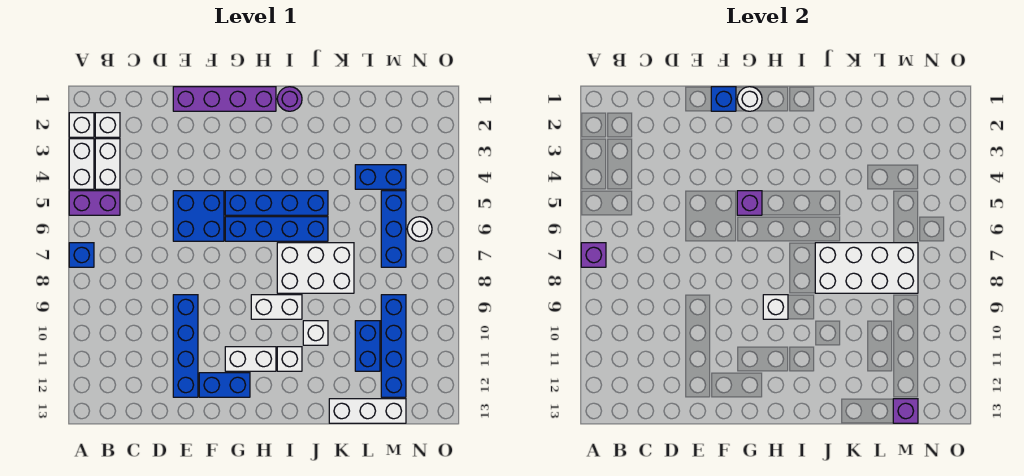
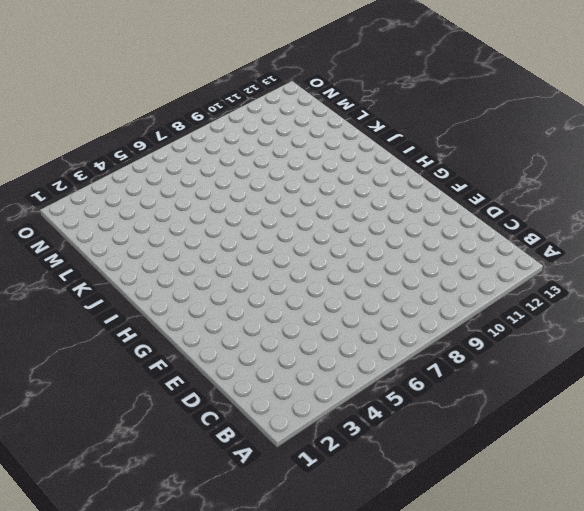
none -> white brick A2 level 1
none -> white brick A3:A4 level 1
none -> purple brick A5:B5 level 1
none -> blue brick A7 level 1

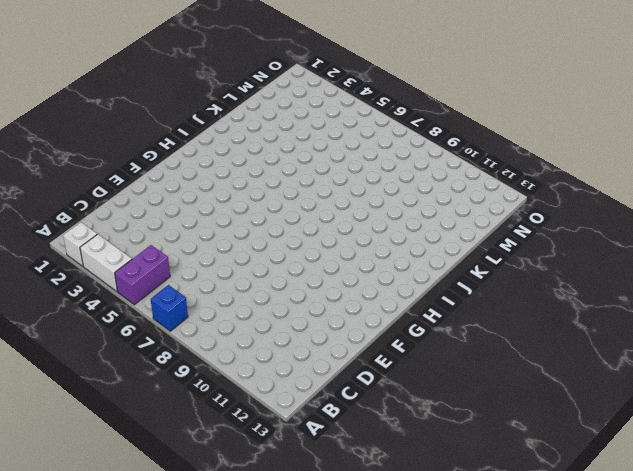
none -> white brick B2 level 1
none -> white brick B3:B4 level 1
none -> purple brick E1:H1 level 1
none -> blue brick E5:F6 level 1

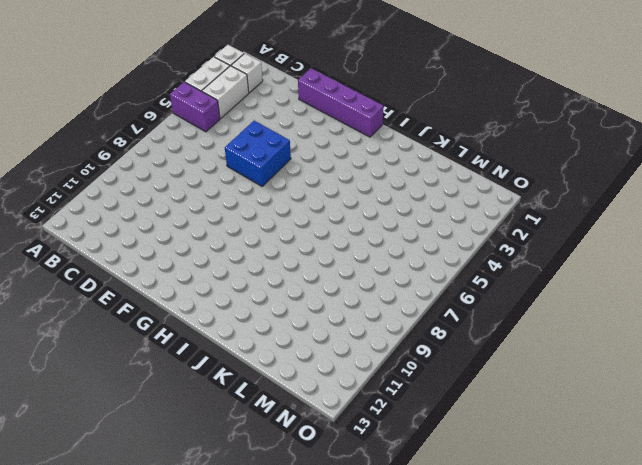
none -> blue brick A7 level 1
none -> blue brick E9:E12 level 1
none -> blue brick F12:G12 level 1
none -> blue brick G5:J5 level 1

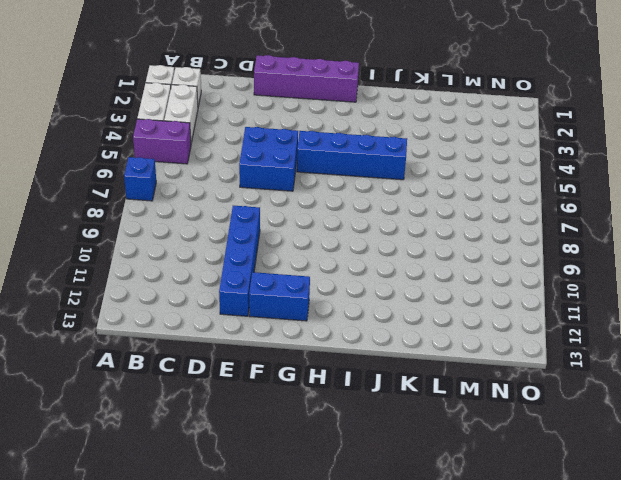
none -> blue brick G6:J6 level 1
none -> white brick G11:H11 level 1
none -> white brick H9:I9 level 1
none -> purple round brick I1 level 1

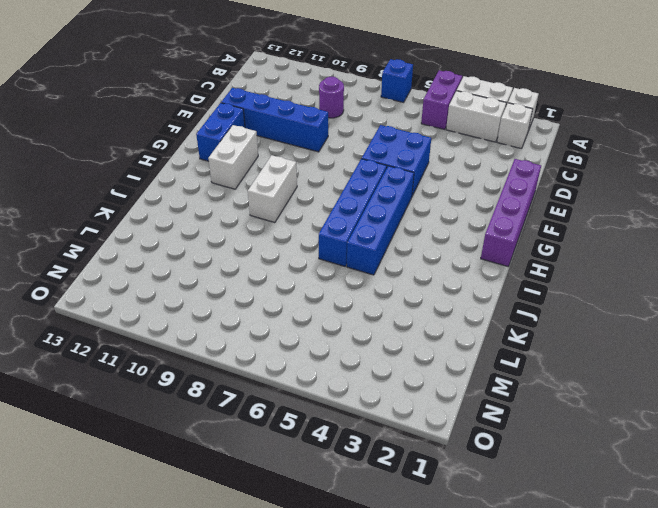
purple round brick C9 level 1 -> purple round brick I1 level 1
none -> white brick I7:K8 level 1
none -> white brick I11 level 1
none -> white brick J10 level 1
none -> white brick K13:M13 level 1

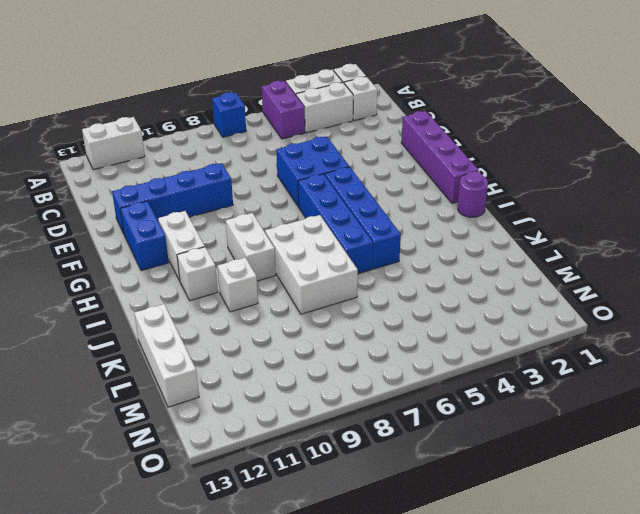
white brick A11:A12 level 1 -> none
none -> blue brick L4:M4 level 1
none -> blue brick L10:L11 level 1
none -> blue brick M5:M7 level 1
none -> blue brick M9:M12 level 1

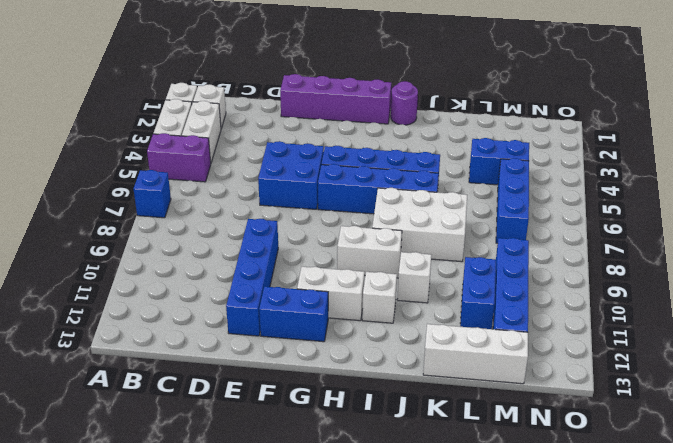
none -> white round brick N6 level 1
none -> purple brick A7 level 2
none -> blue brick F1 level 2
none -> white round brick G1 level 2

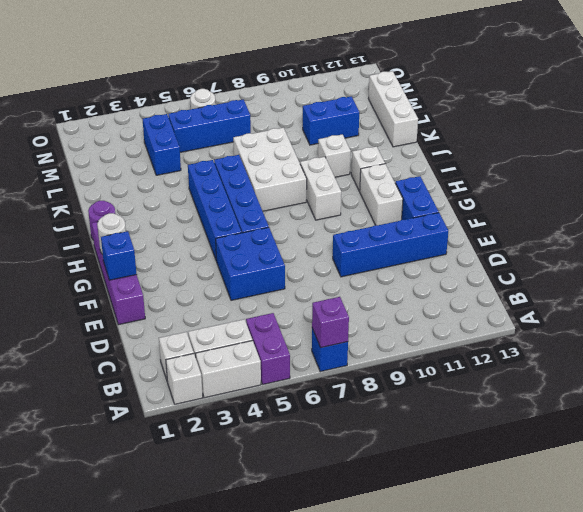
none -> blue brick M9:M12 level 1
none -> purple brick G5 level 2
none -> white brick H9 level 2
none -> white brick J7:M8 level 2

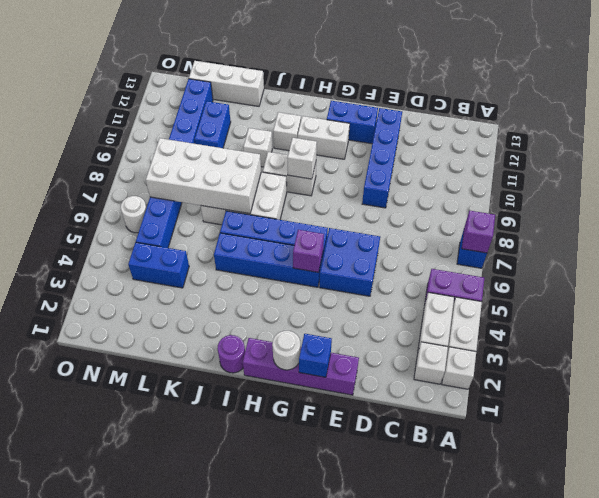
none -> purple brick M13 level 2

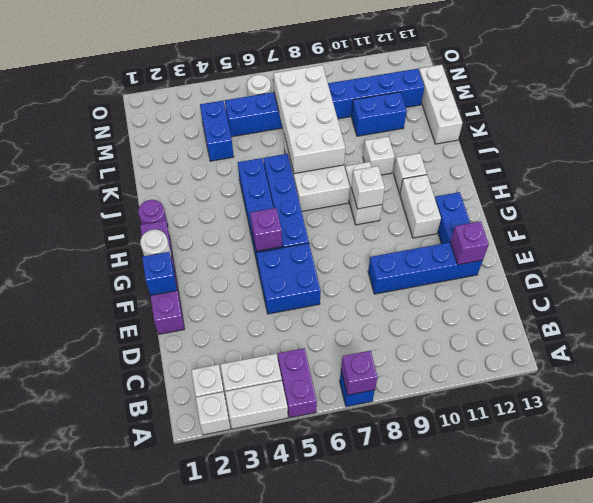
purple brick E12 level 2 -> purple brick M13 level 2

